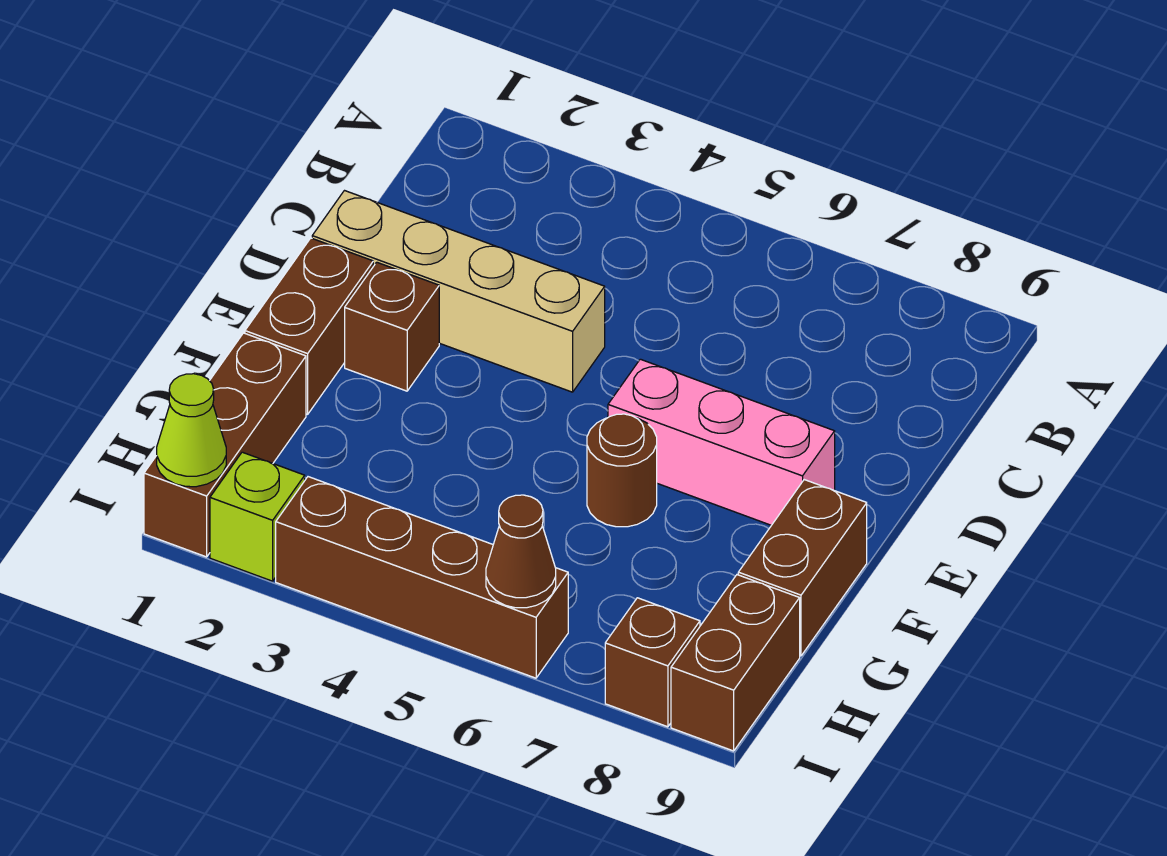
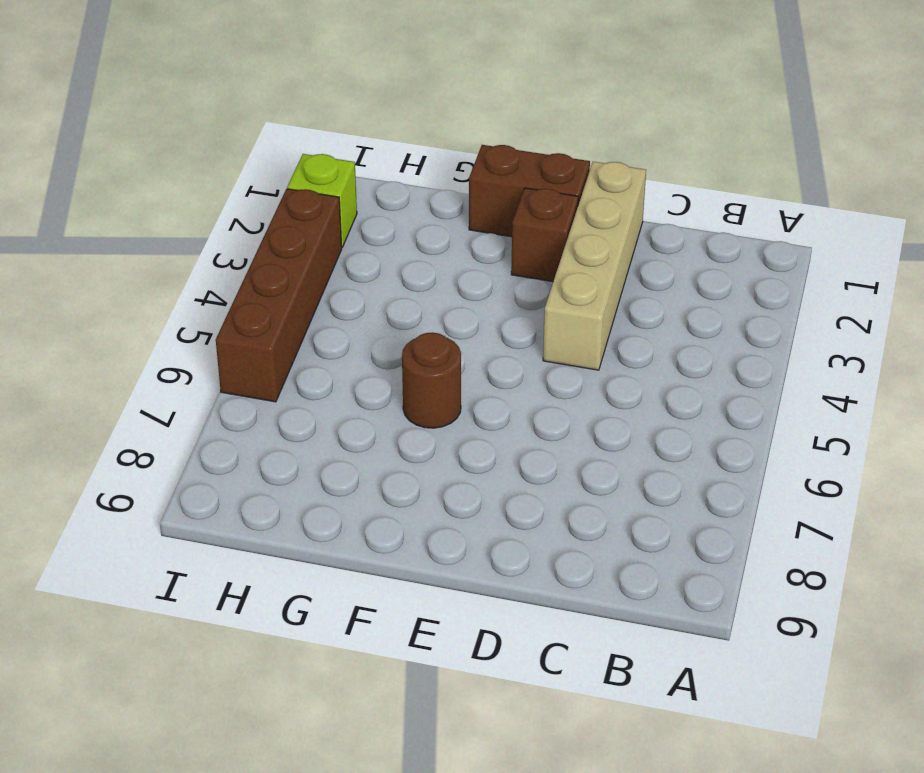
none -> pink brick E6:E8 level 1
none -> brown brick F9:G9 level 1
none -> brown brick G1:I1 level 1

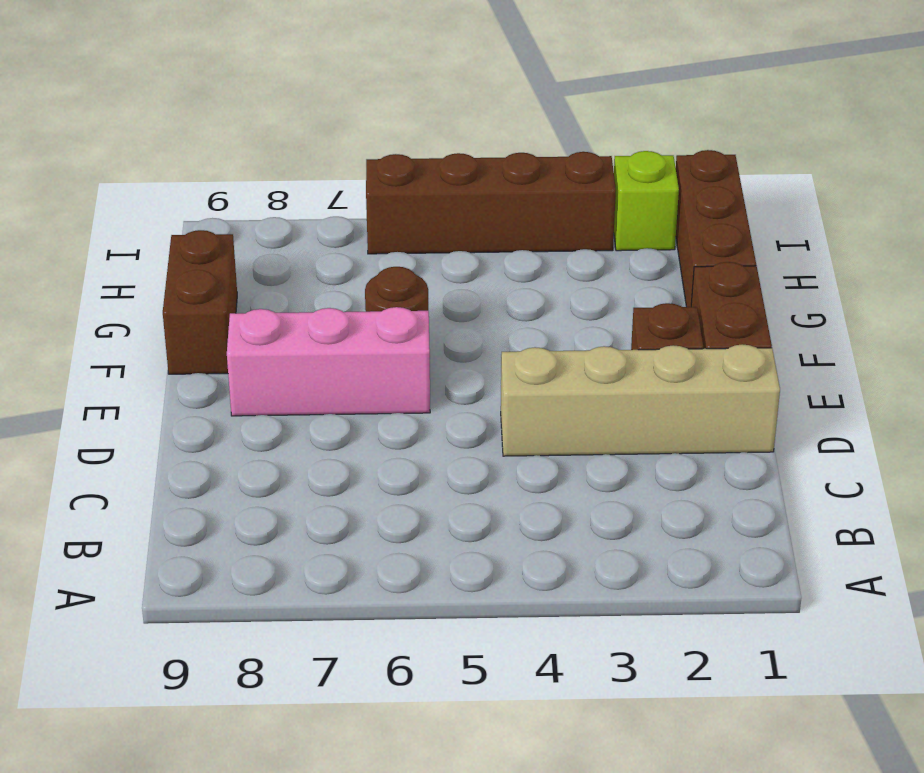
none -> brown brick H9:I9 level 1
none -> brown brick I8 level 1
none -> lime cone I1 level 2

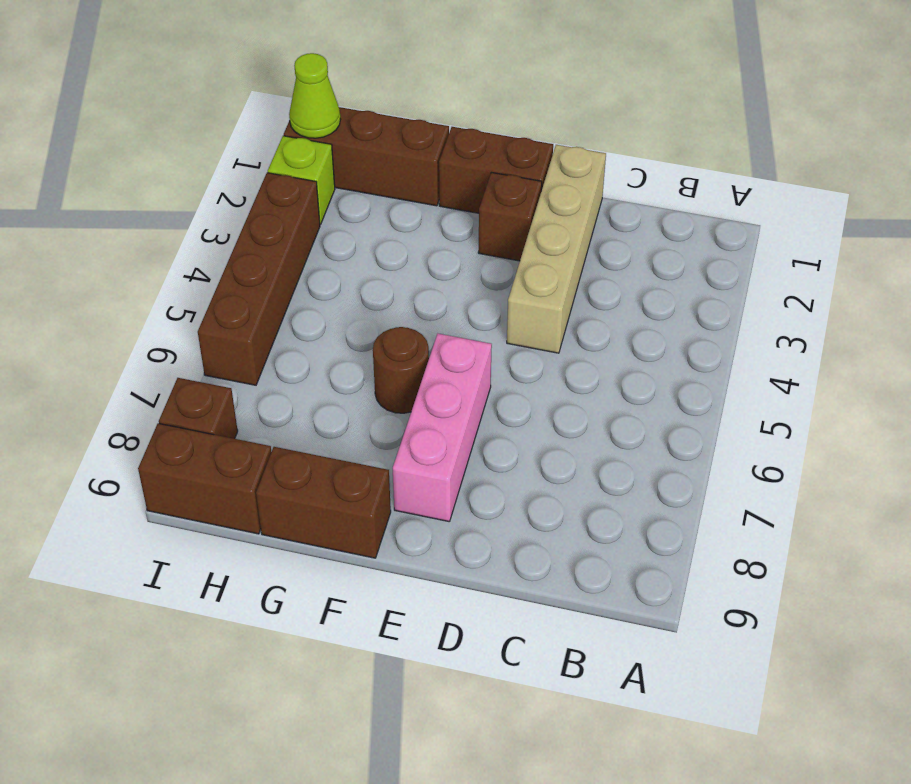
none -> brown cone I6 level 2

